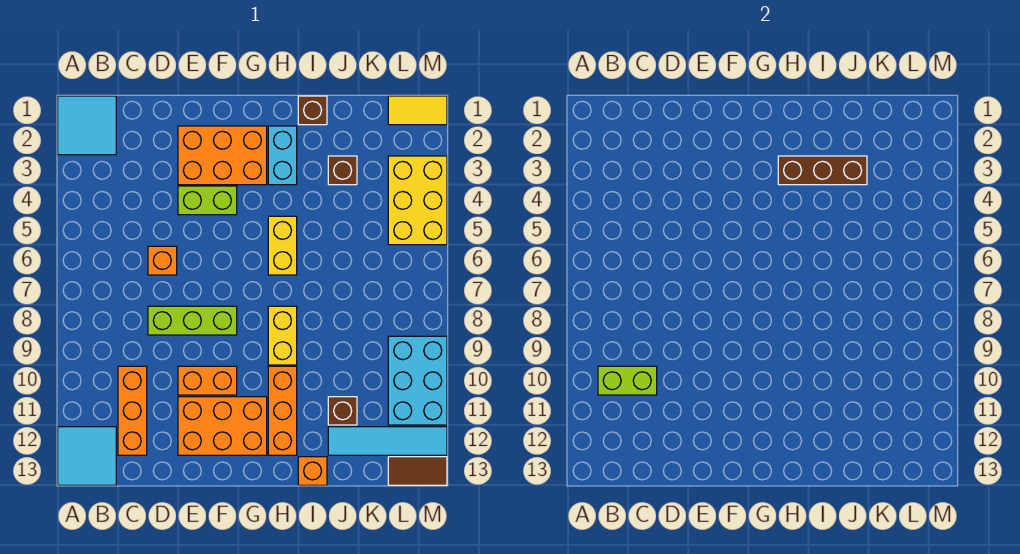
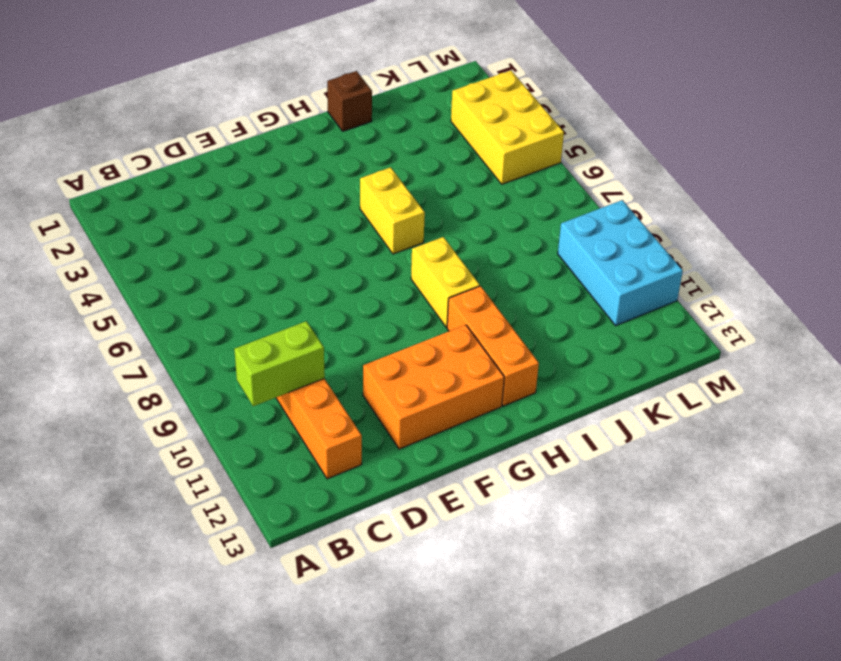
none -> cyan tile A1:B2 level 1
none -> cyan tile A12:B13 level 1
none -> orange brick D6 level 1

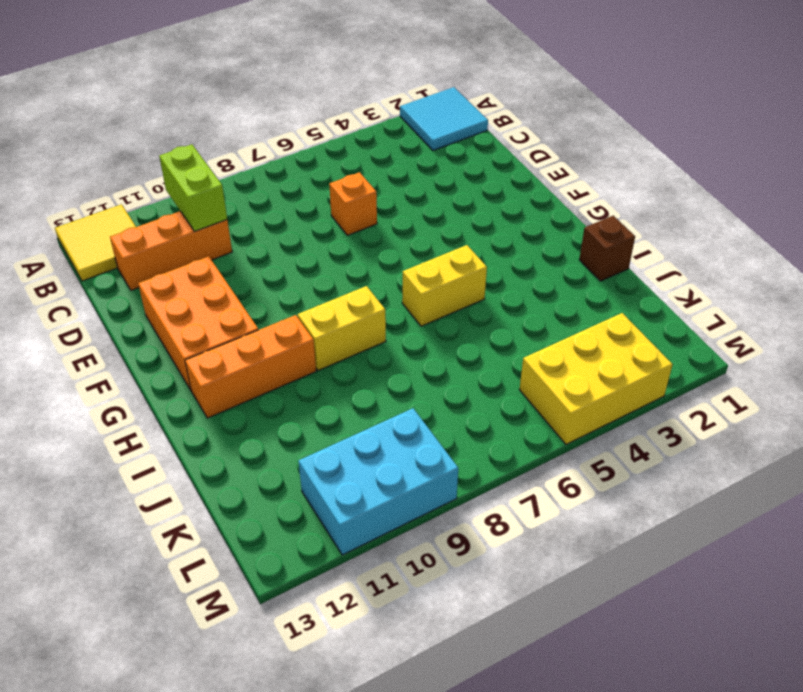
yellow tile A12:B13 level 1 -> cyan tile A12:B13 level 1
none -> lime brick D8:F8 level 1
none -> orange brick E2:G3 level 1
none -> lime brick E4:F4 level 1

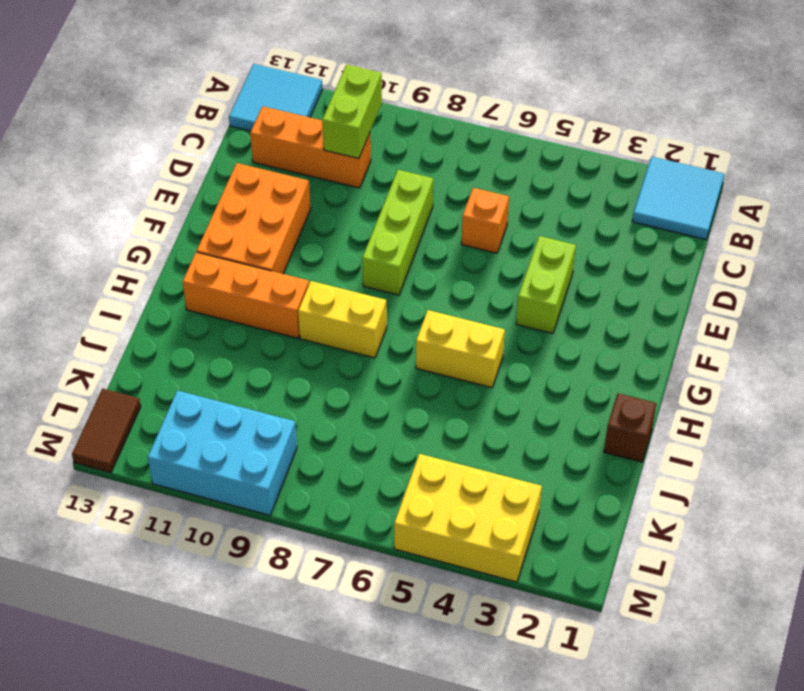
none -> orange brick E2:G3 level 1
none -> orange brick E10:F10 level 1
none -> cyan brick H2:H3 level 1

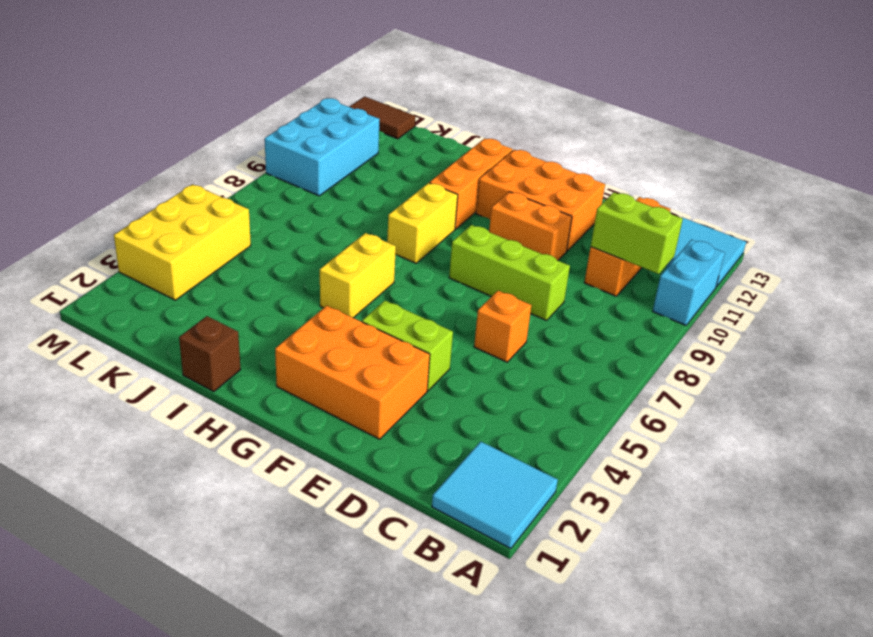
cyan brick A10:A11 level 1 -> cyan brick H2:H3 level 1
none -> orange brick I13 level 1
none -> brown brick J3 level 1
none -> brown brick J11 level 1

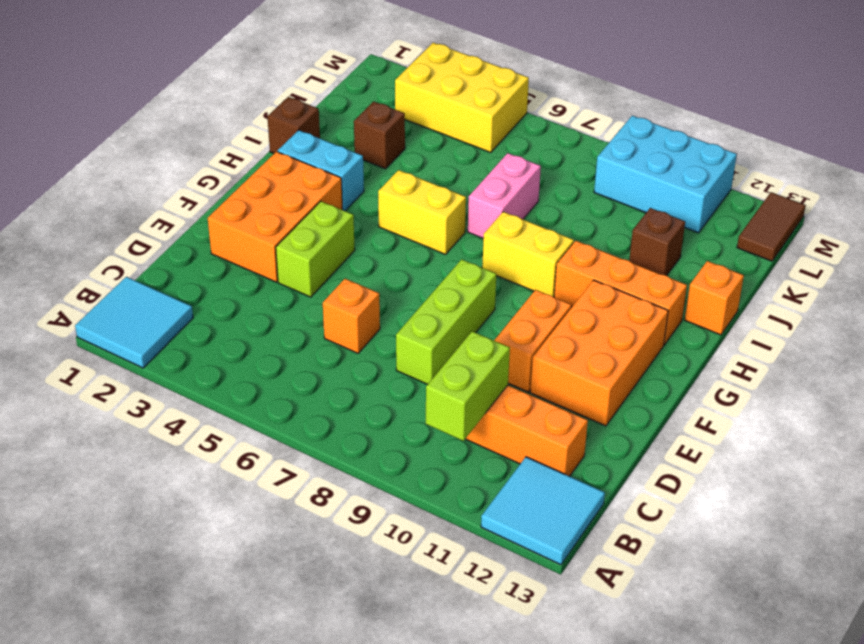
pink brick I7:J7 level 1 -> none
none -> cyan tile J12:M12 level 1
none -> yellow tile L1:M1 level 1
none -> brown brick H3:J3 level 2

